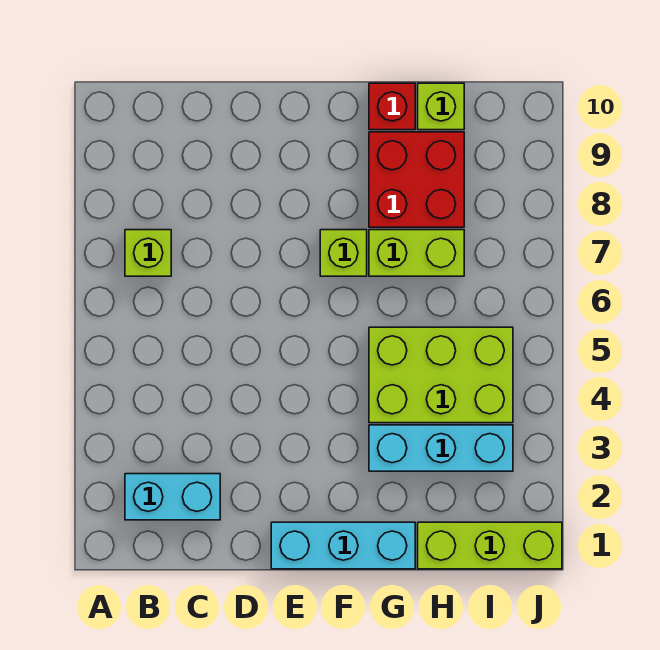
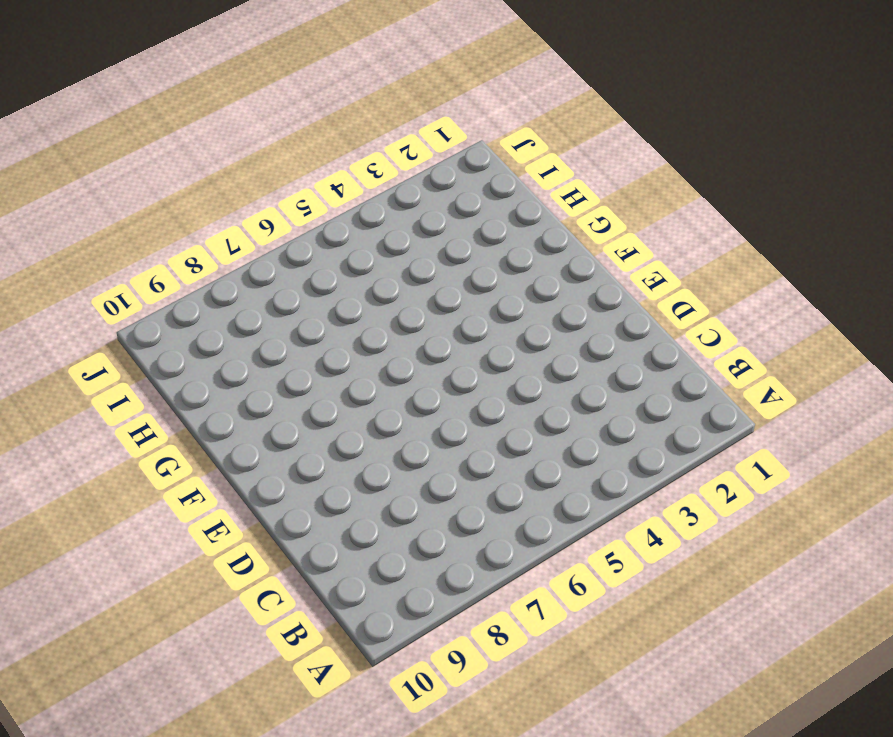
none -> cyan brick B2:C2 level 1
none -> lime brick B7 level 1

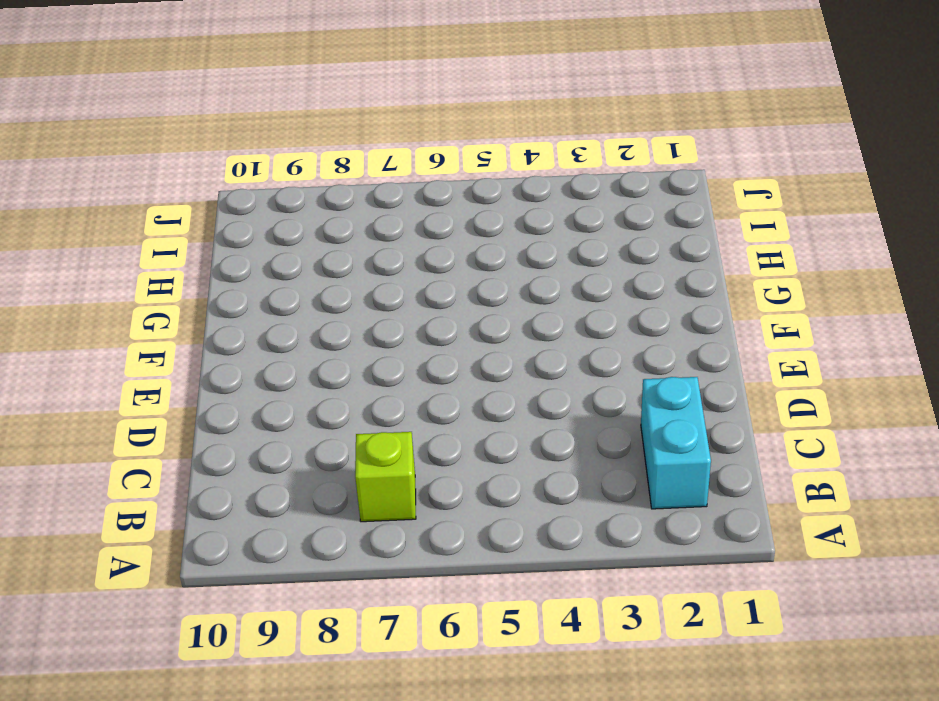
none -> cyan brick E1:G1 level 1
none -> lime brick F7 level 1

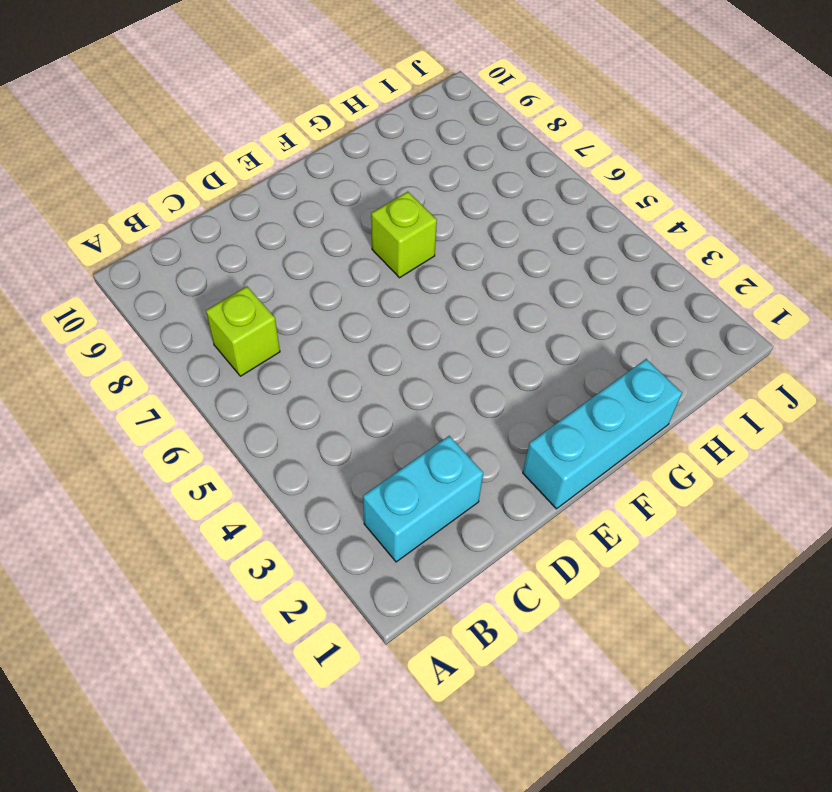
none -> cyan brick G3:I3 level 1
none -> lime brick G4:I5 level 1

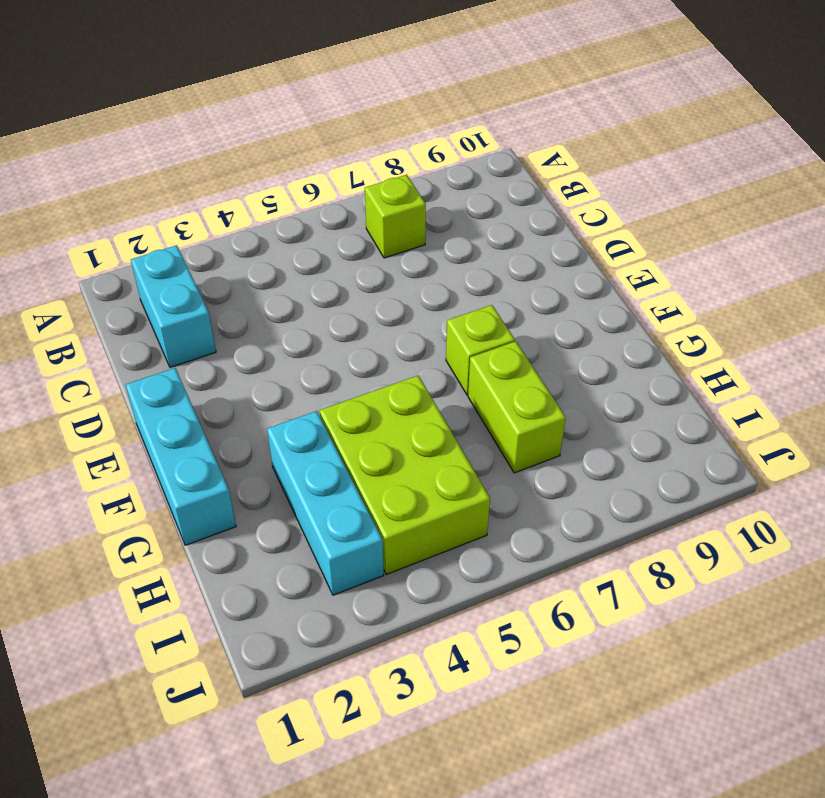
none -> red brick G8:H9 level 1
none -> red brick G10 level 1

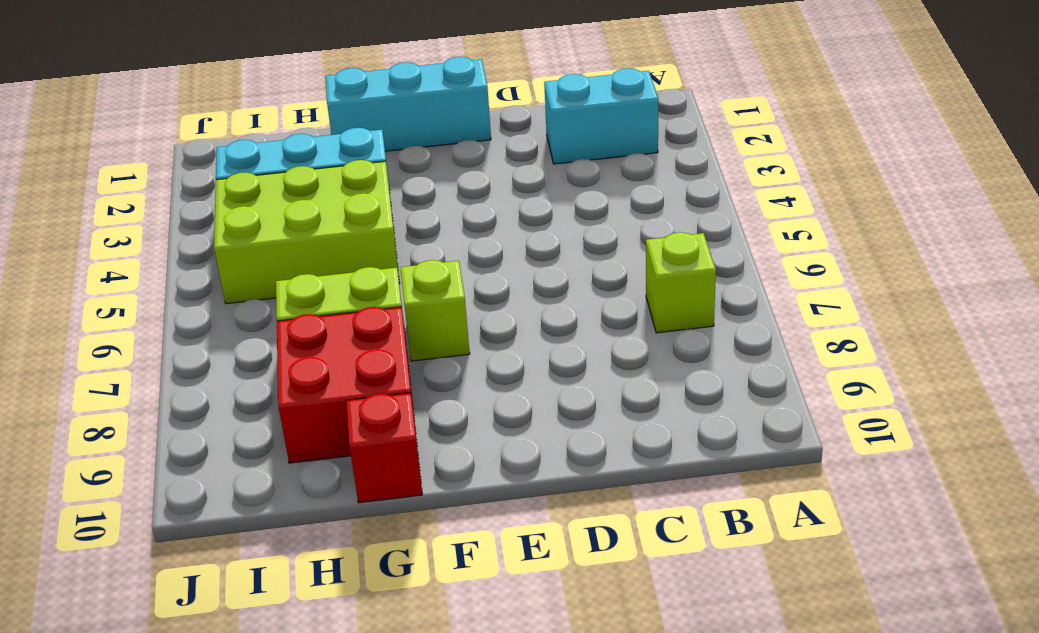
none -> lime brick H1:J1 level 1
none -> lime brick H10 level 1

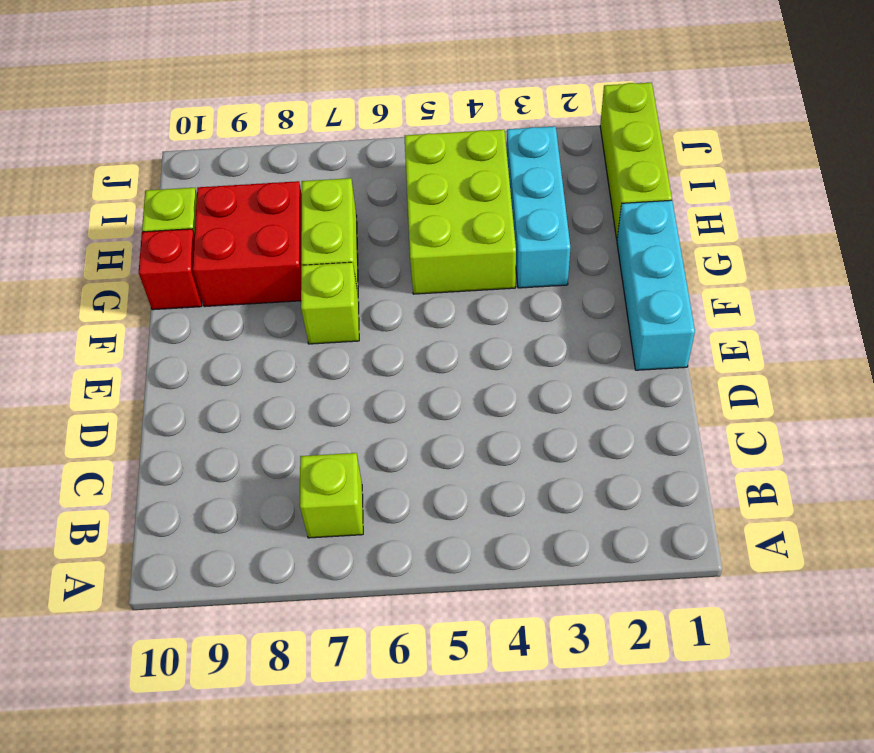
none -> cyan brick B2:C2 level 1

